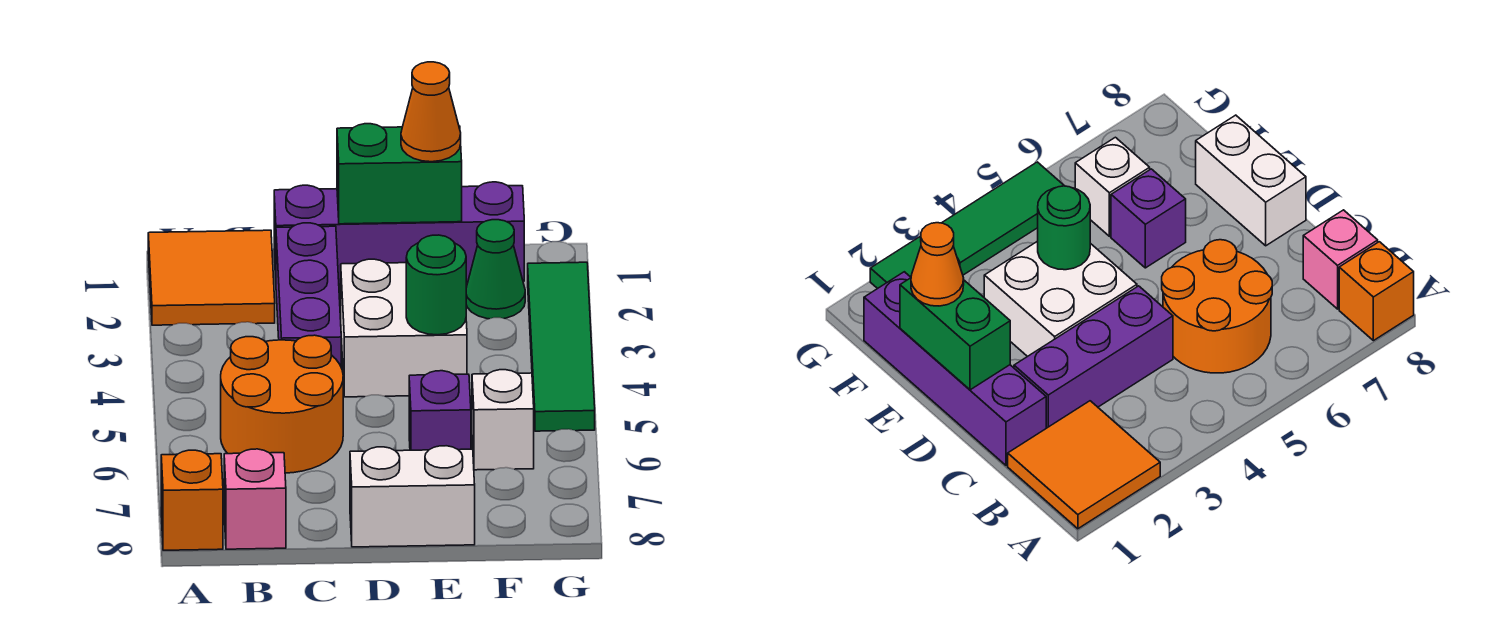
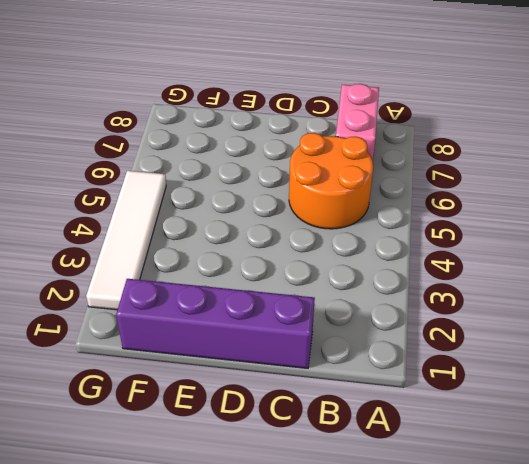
pink brick B7:B8 level 1 -> pink brick B8 level 1
white tile G2:G5 level 1 -> green tile G2:G5 level 1
none -> orange tile A1:B2 level 1
none -> orange brick A8 level 1
none -> purple brick C2:C4 level 1

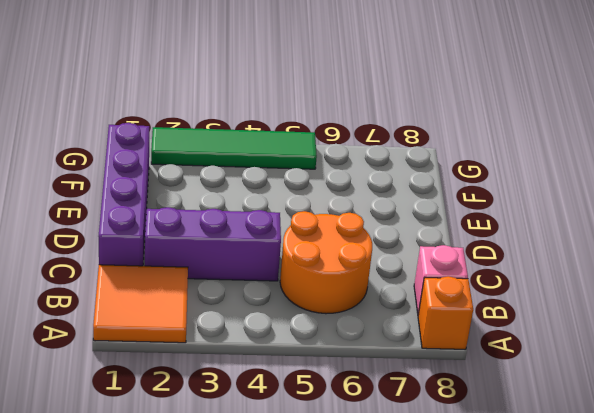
none -> white brick D3:E4 level 1
none -> white brick D8:E8 level 1
none -> purple brick E6 level 1

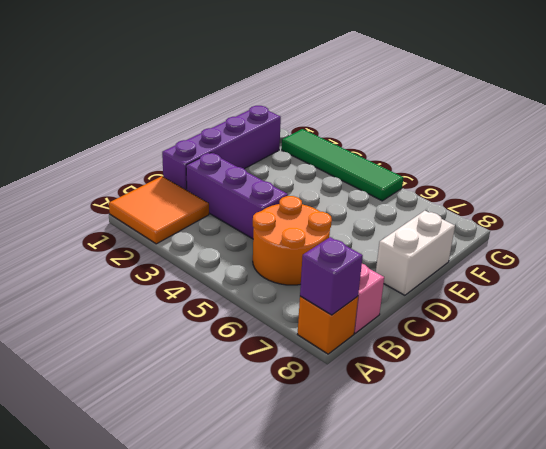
purple brick A8 level 2 -> purple brick E6 level 1
none -> white brick D3:E4 level 1
none -> green cone F2 level 1
none -> white brick F6 level 1

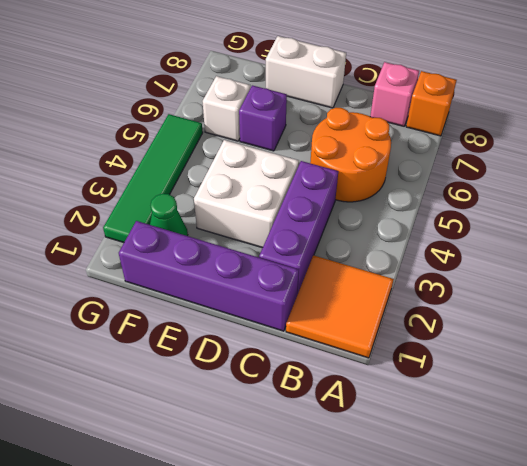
none -> green brick D1:E1 level 2
none -> green round brick E4 level 2
none -> orange cone E1 level 3

